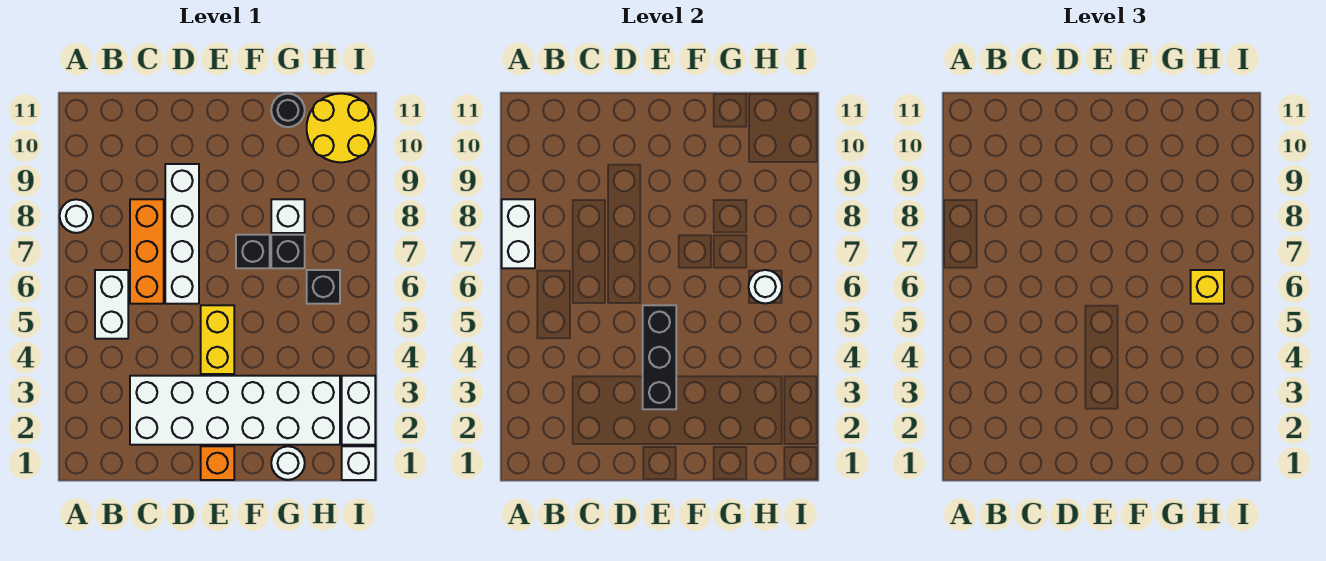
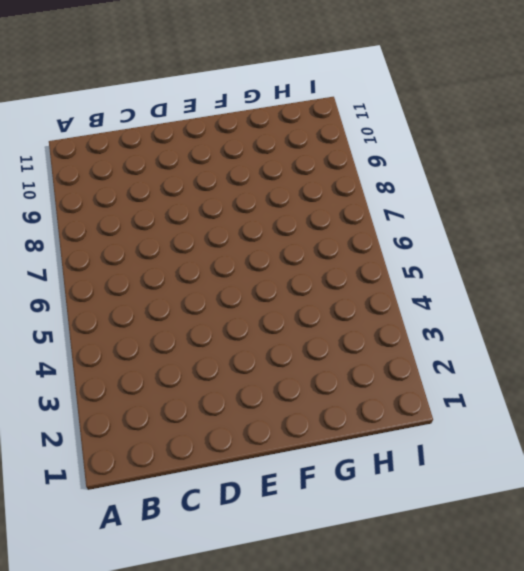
none -> white round brick A8 level 1
none -> white brick B5:B6 level 1
none -> white brick C2:H3 level 1

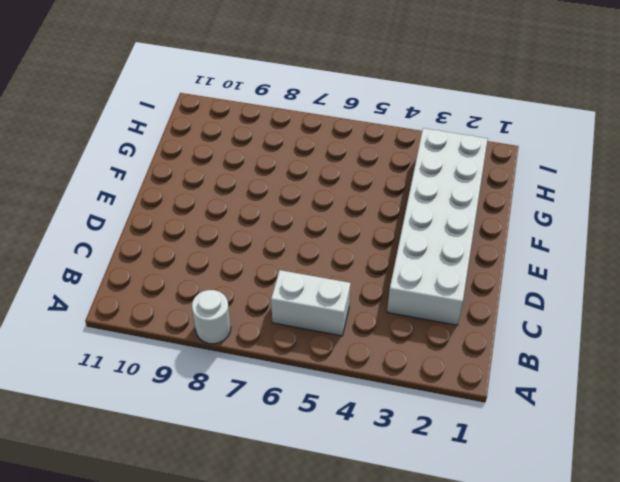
none -> orange brick C6:C8 level 1
none -> white brick D6:D9 level 1
none -> orange brick E1 level 1

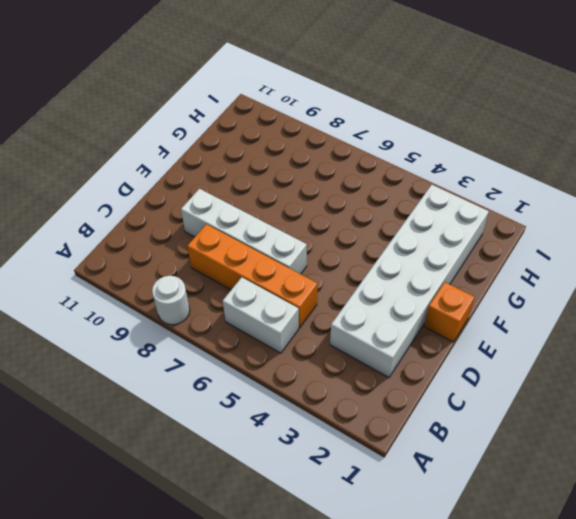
orange brick C5:C8 level 1 -> orange brick C6:C8 level 1
none -> yellow brick E4:E5 level 1
none -> black brick F7 level 1
none -> white round brick G1 level 1

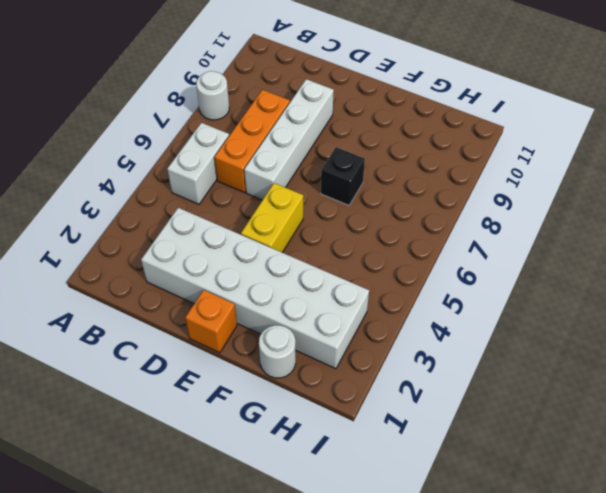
none -> black brick G7 level 1
none -> white brick G8 level 1
none -> black round brick G11 level 1

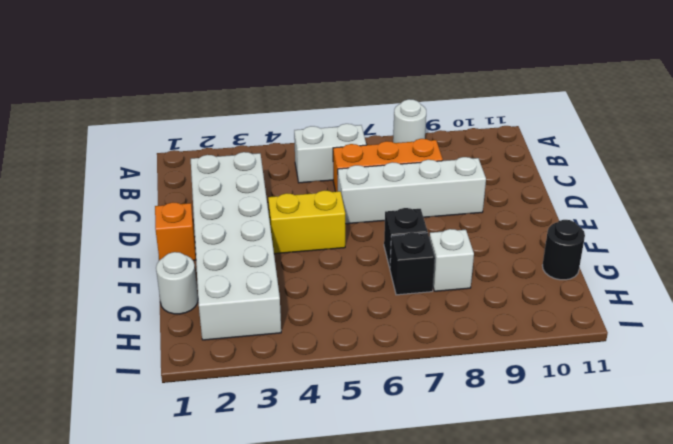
none -> black brick H6 level 1
none -> yellow round brick H10:I11 level 1
none -> white brick I1 level 1

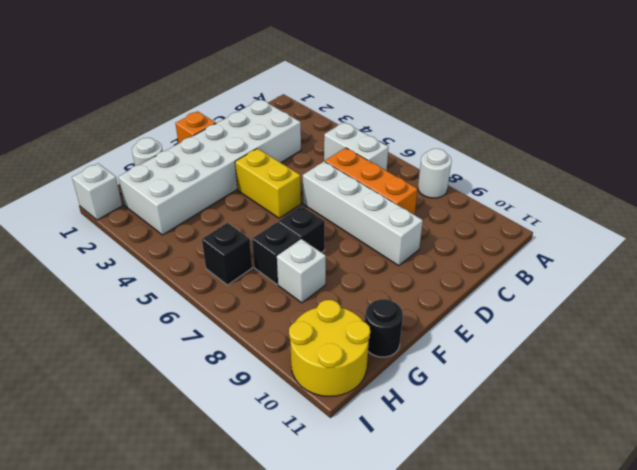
none -> white brick I2:I3 level 1
none -> white brick A7:A8 level 2
none -> black brick E3:E5 level 2

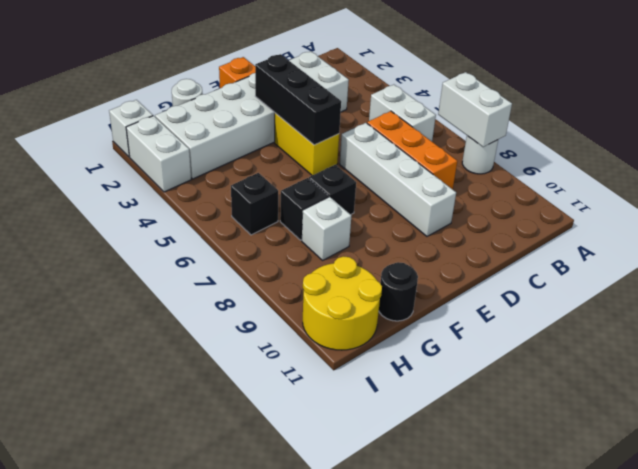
none -> white round brick H6 level 2
none -> yellow brick H6 level 3

